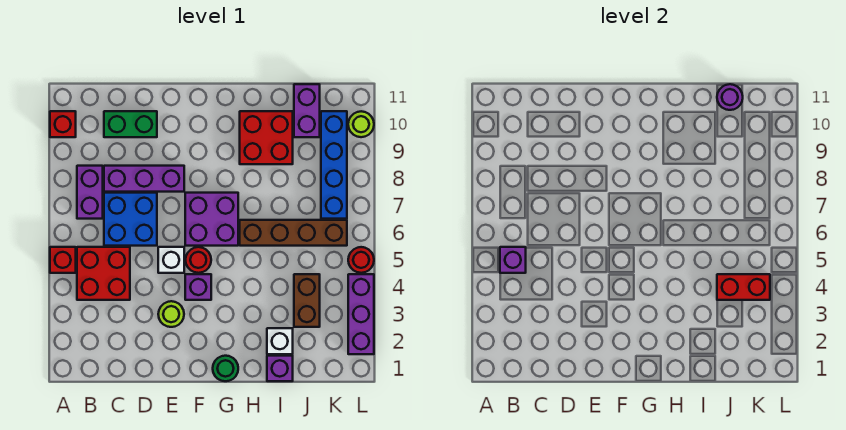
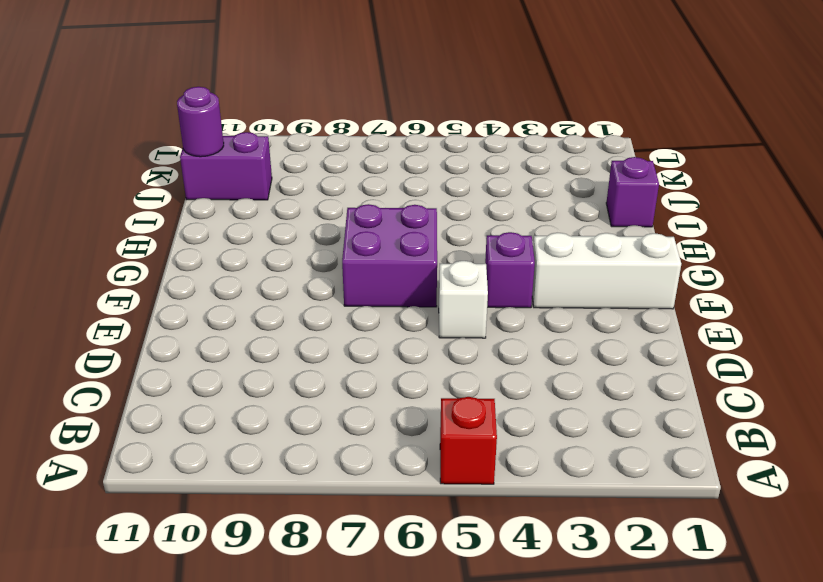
white brick F1:F3 level 1 -> none
none -> red brick A10 level 1
none -> red brick B4:C5 level 1
none -> purple brick B7:B8 level 1

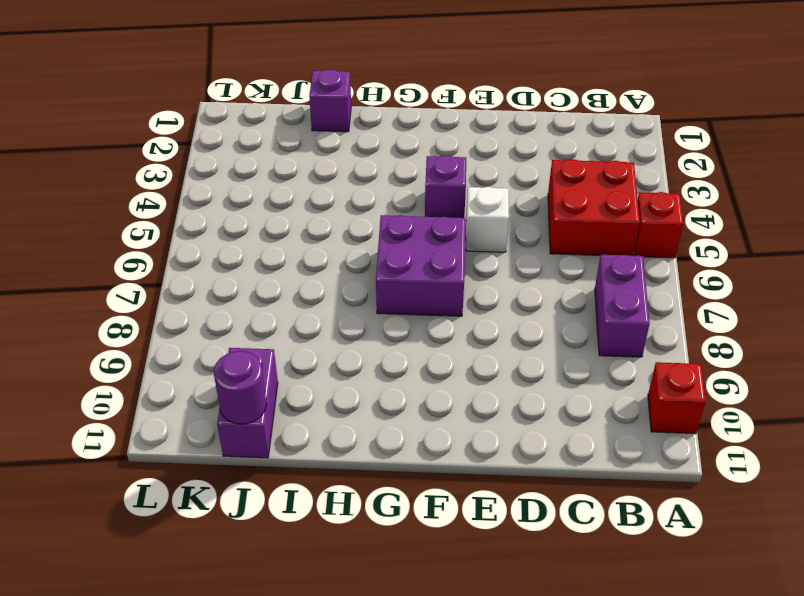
none -> blue brick C6:D7 level 1
none -> purple brick C8:E8 level 1
none -> green brick C10:D10 level 1

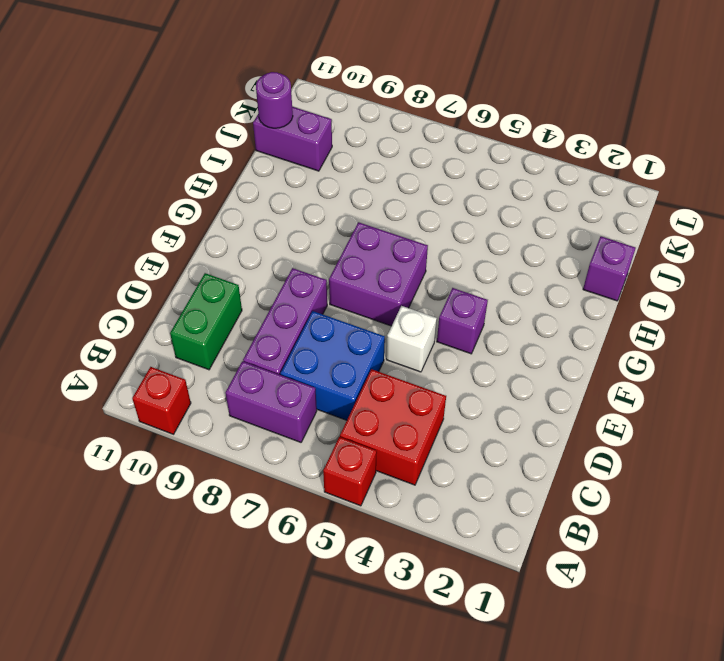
none -> lime round brick E3 level 1
none -> red round brick F5 level 1
none -> green round brick G1 level 1

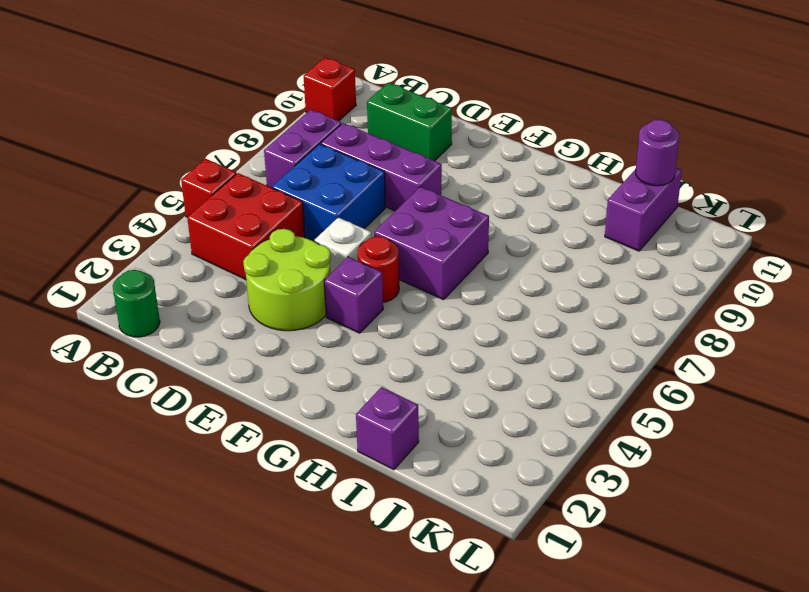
green round brick B1 level 1 -> green round brick G1 level 1
lime round brick D3:E4 level 1 -> lime round brick E3 level 1
none -> brown brick H6:K6 level 1
none -> red brick H9:I10 level 1
none -> white brick I2 level 1

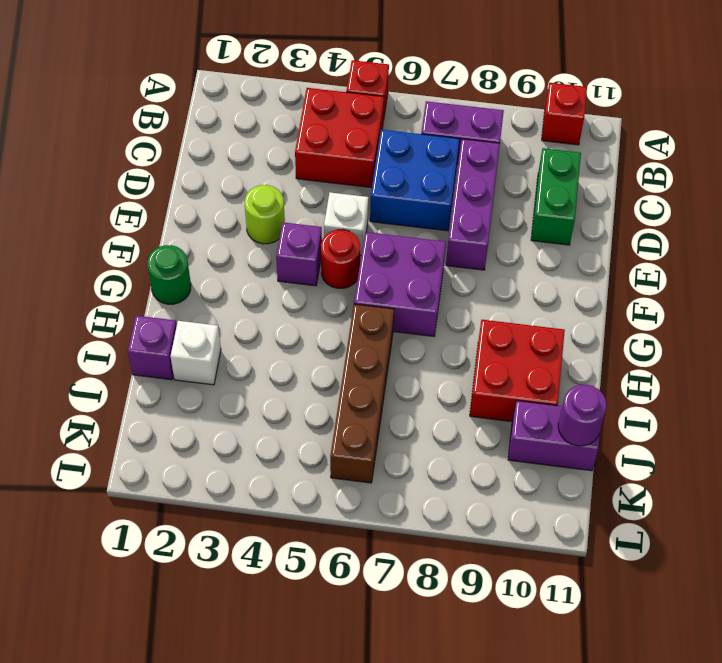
none -> brown brick J3:J4 level 1
none -> blue brick K7:K10 level 1
none -> purple brick L2:L4 level 1

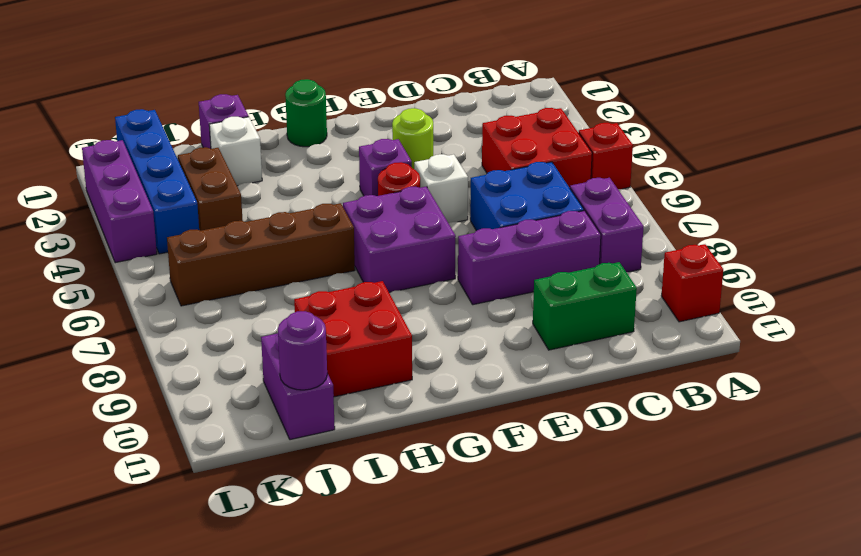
blue brick K1:K4 level 1 -> blue brick K7:K10 level 1
none -> red round brick L5 level 1
none -> lime round brick L10 level 1
none -> purple brick B5 level 2

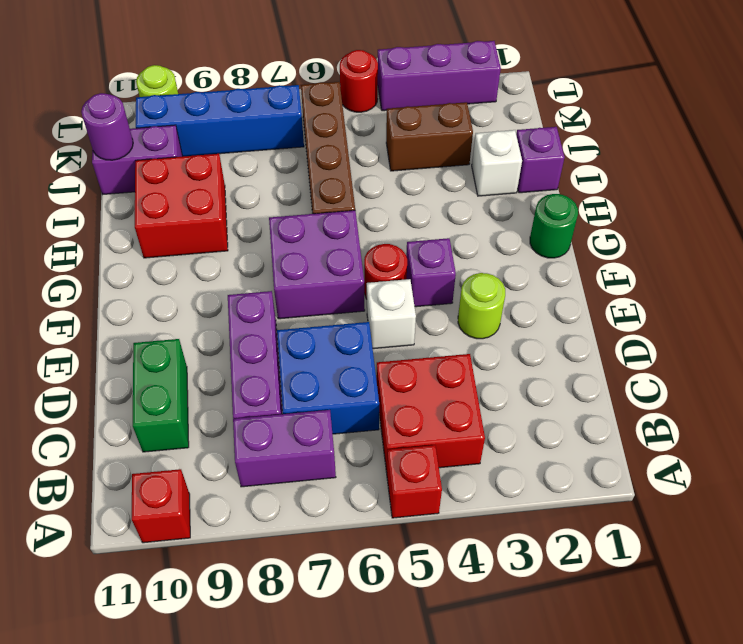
none -> purple brick B5 level 2
none -> red brick J4:K4 level 2

